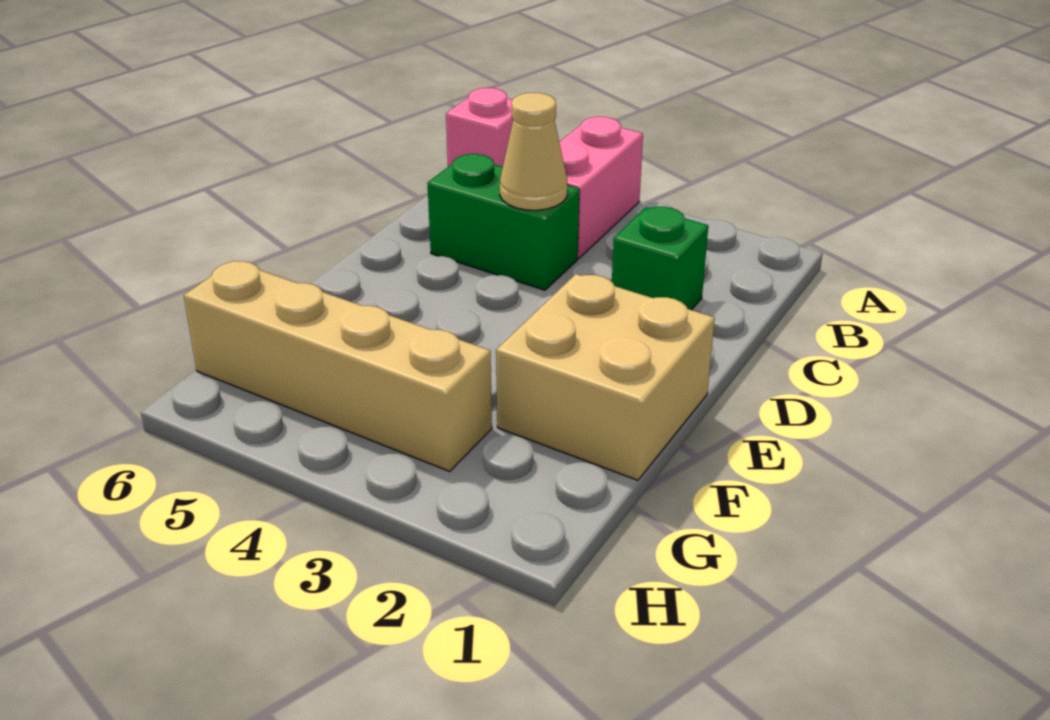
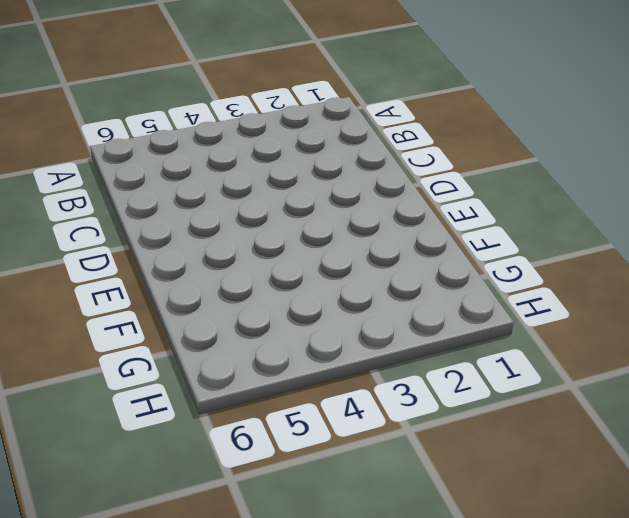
none -> pink brick A4:B4 level 1
none -> pink brick A6 level 1

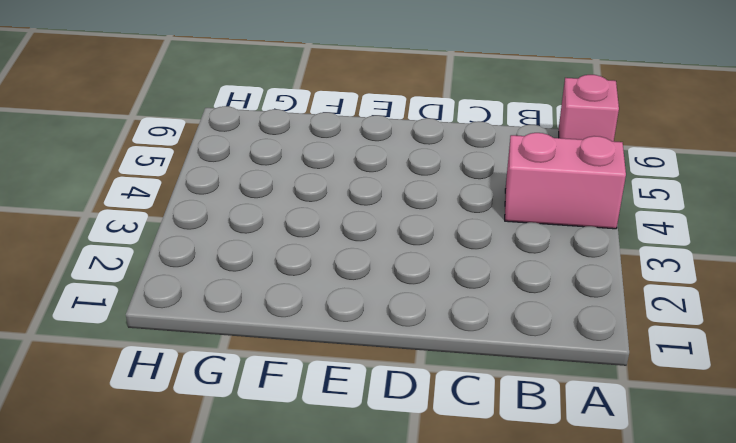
none -> green brick C2 level 1
none -> green brick C4:C5 level 1

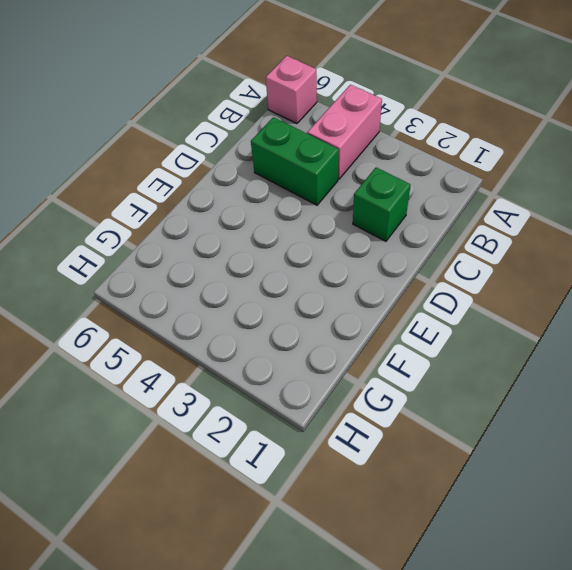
none -> tan brick E1:F2 level 1
none -> tan brick G3:G6 level 1

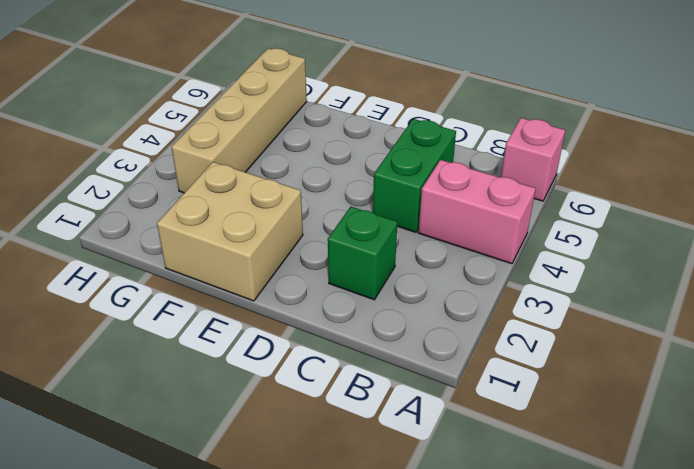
none -> tan cone C4 level 2

